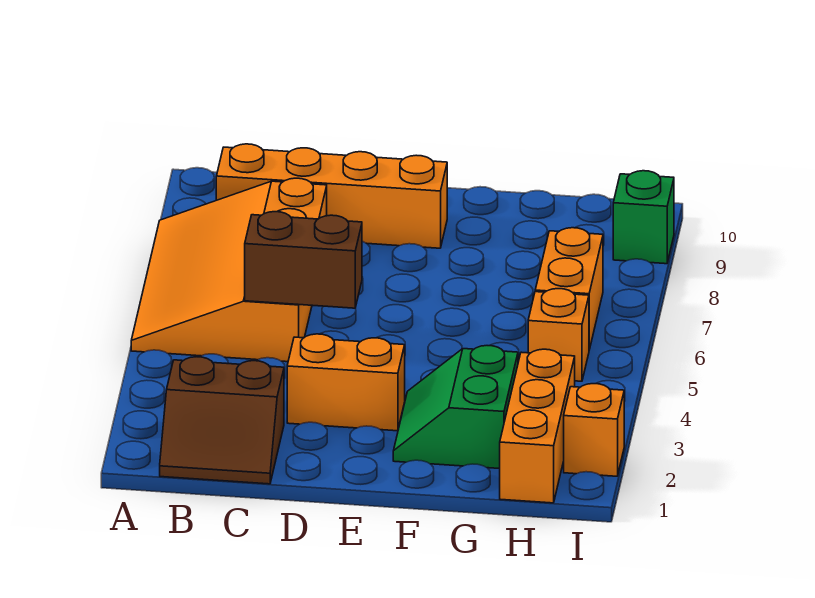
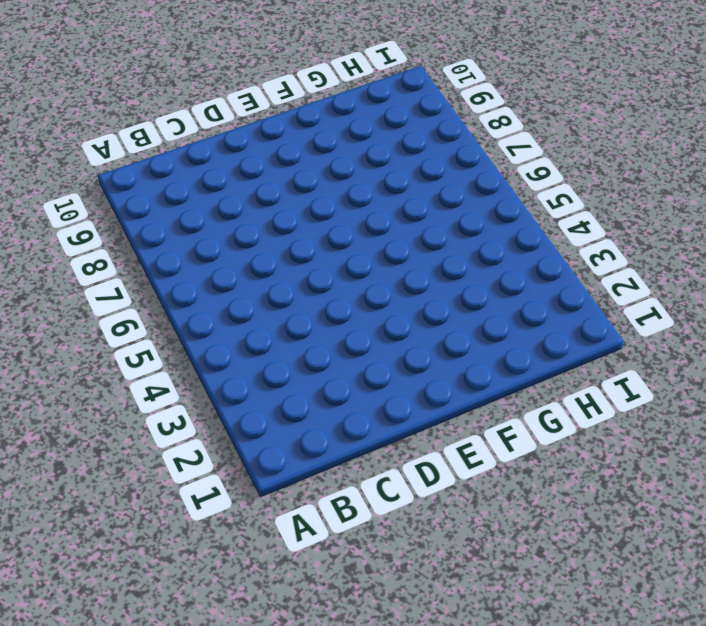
none -> orange slope A5:C8 level 1 top C
none -> brown slope B1:C2 level 1 top 2

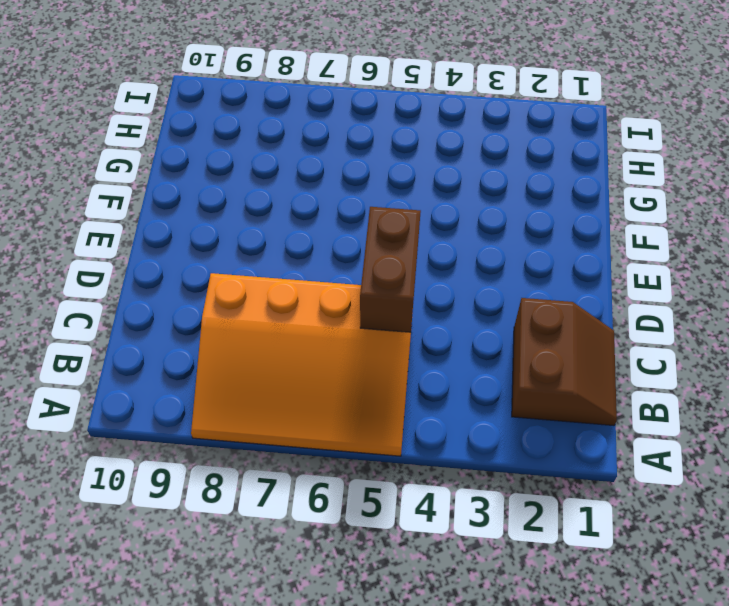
none -> orange brick B9:E9 level 1
none -> orange brick D3:E3 level 1

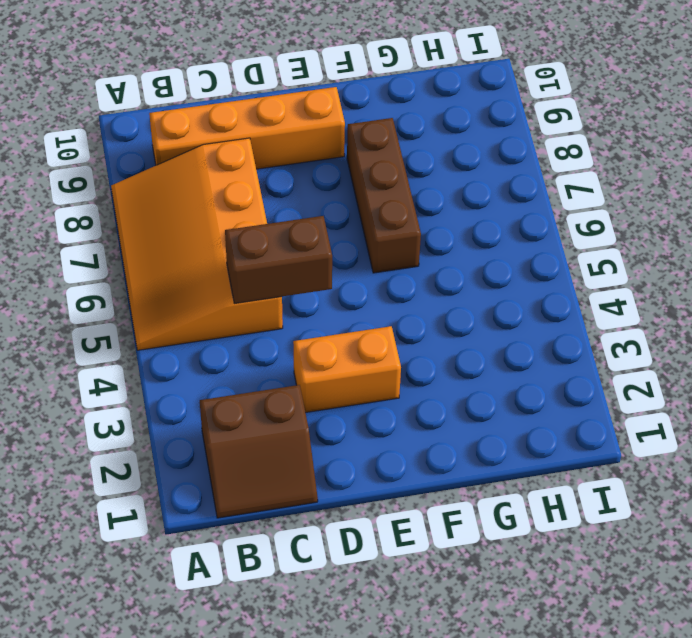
brown brick F6:F8 level 1 -> none
none -> green slope F2:G3 level 1 top G
none -> orange brick H1:H3 level 1

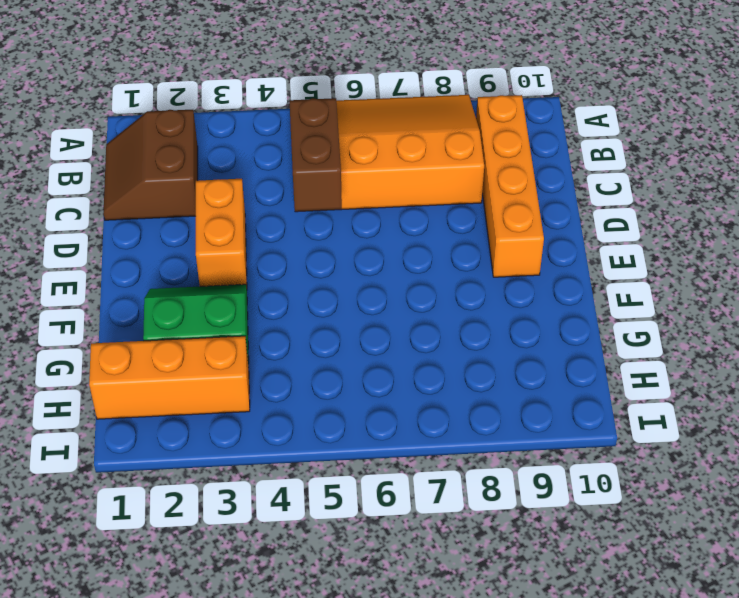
none -> orange brick H5 level 1
none -> orange brick H6:H7 level 1

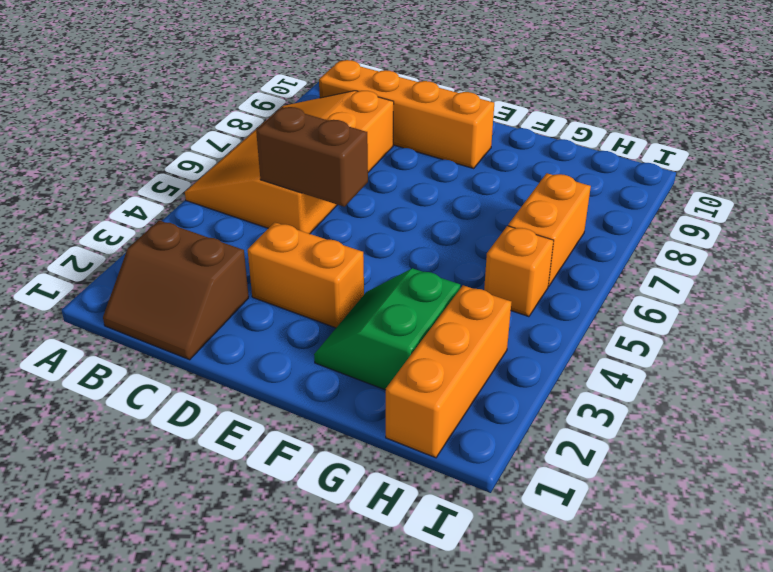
none -> orange brick I2 level 1
none -> green brick I9 level 1

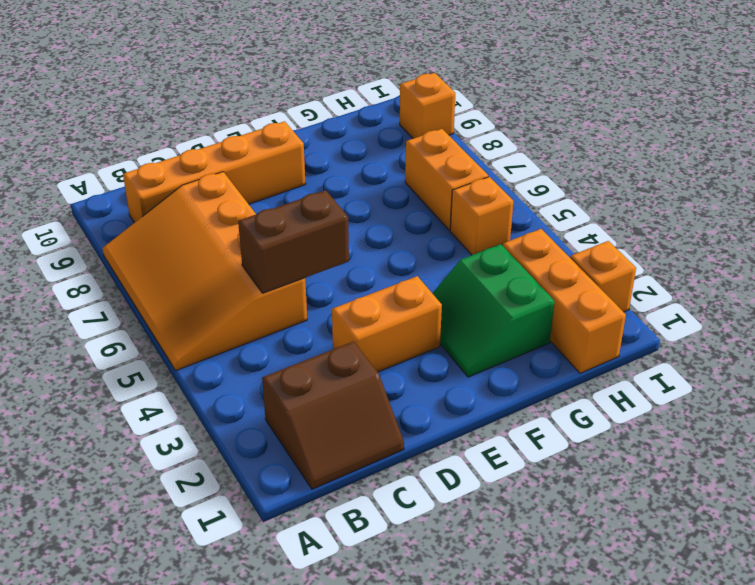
orange brick I9 level 1 -> green brick I9 level 1

